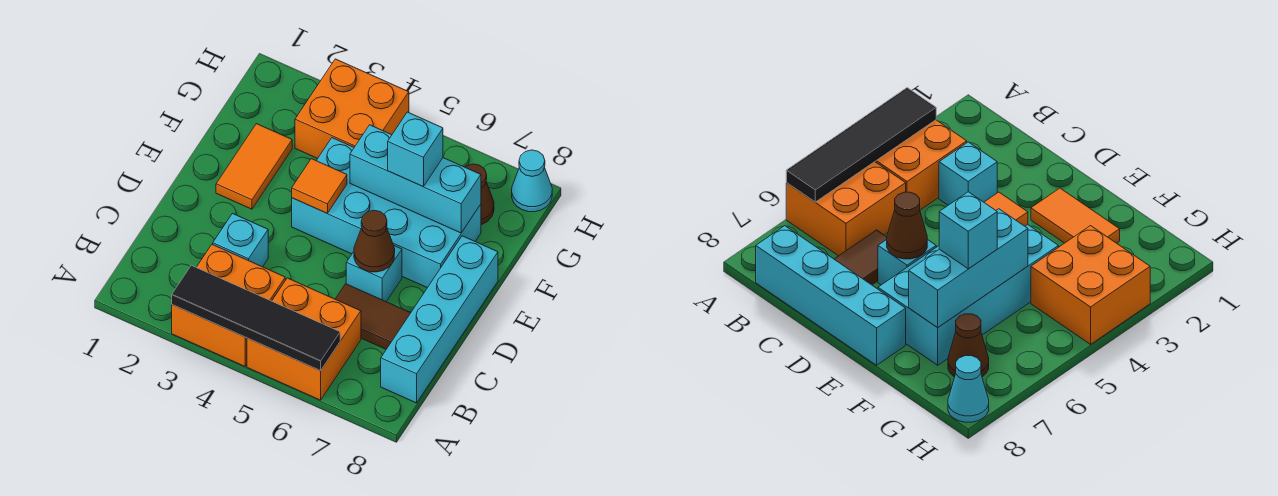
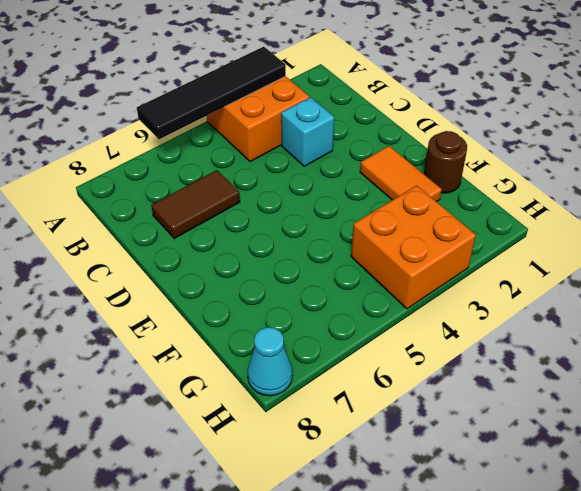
brown round brick F1 level 1 -> none
none -> orange brick A5:B6 level 1
none -> cyan brick B8:E8 level 1
none -> cyan brick D6 level 1

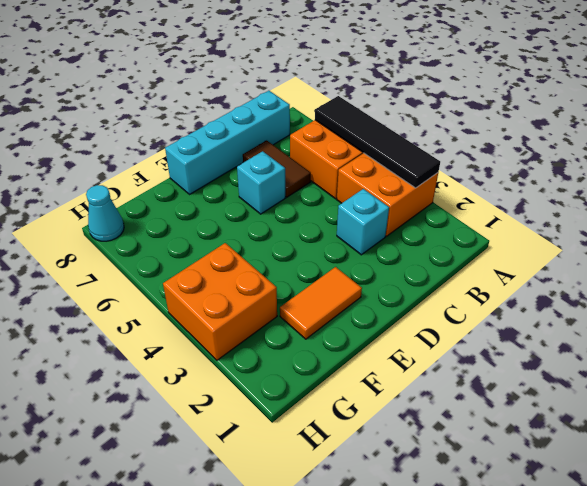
none -> cyan brick E4:F7 level 1
none -> brown cone G7 level 1
none -> brown cone D6 level 2

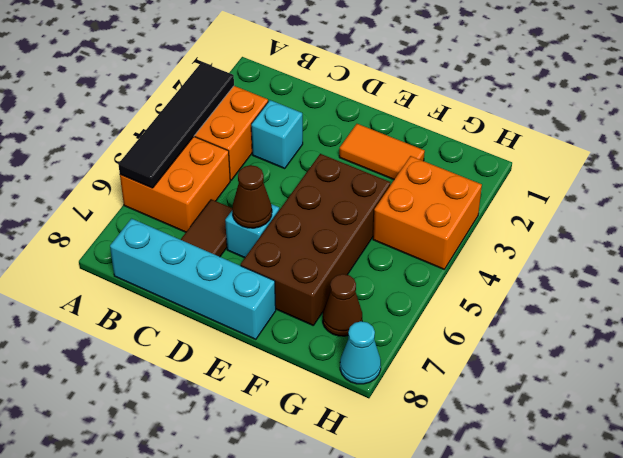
brown brick E4:F7 level 1 -> cyan brick E4:F7 level 1
none -> orange tile E4 level 2
none -> cyan brick F5:F7 level 2
none -> cyan brick F6 level 3

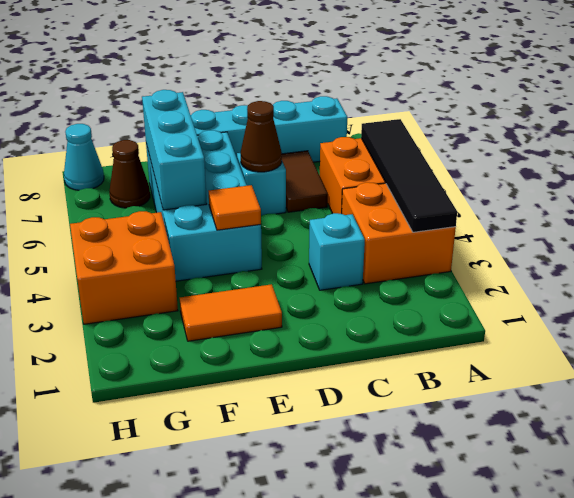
none -> cyan brick F6 level 3

